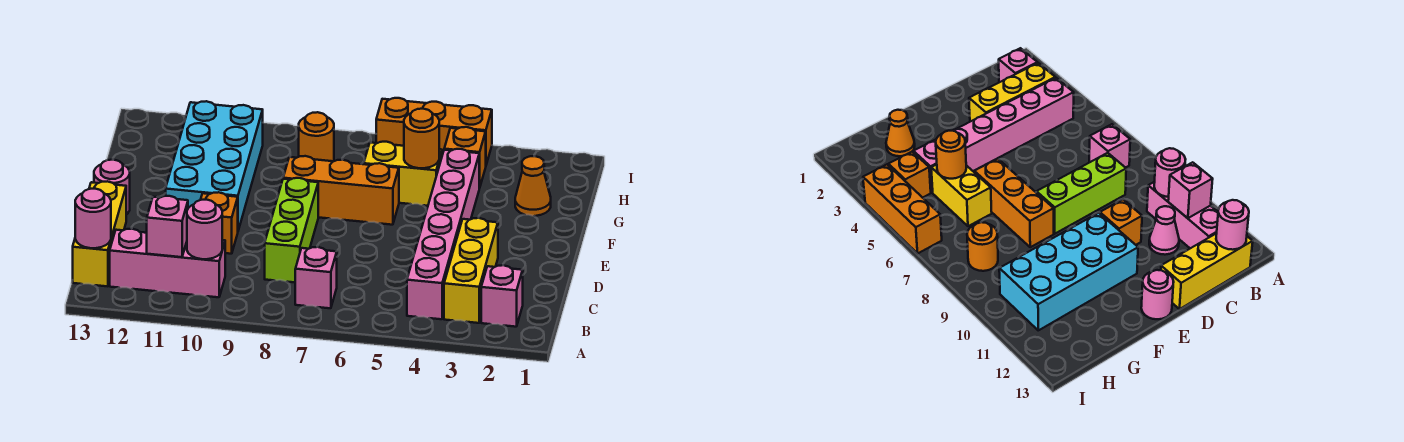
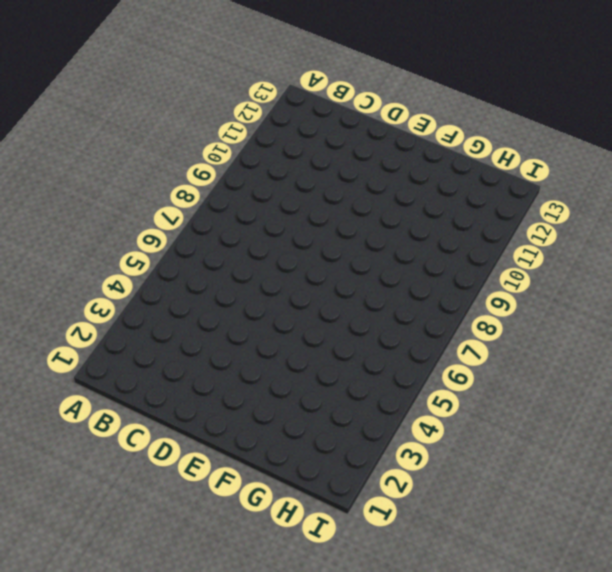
none -> pink brick B2 level 1
none -> yellow brick B3:D3 level 1
none -> pink brick B4:G4 level 1

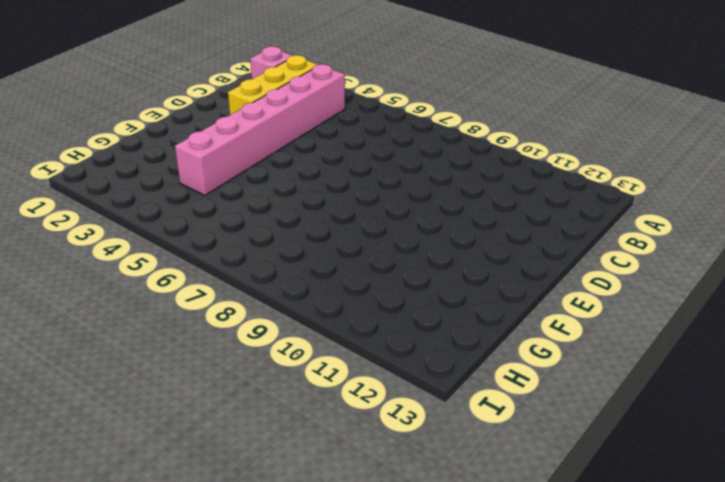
none -> pink brick B7 level 1
none -> pink brick B10:B12 level 1
none -> yellow brick B13:D13 level 1

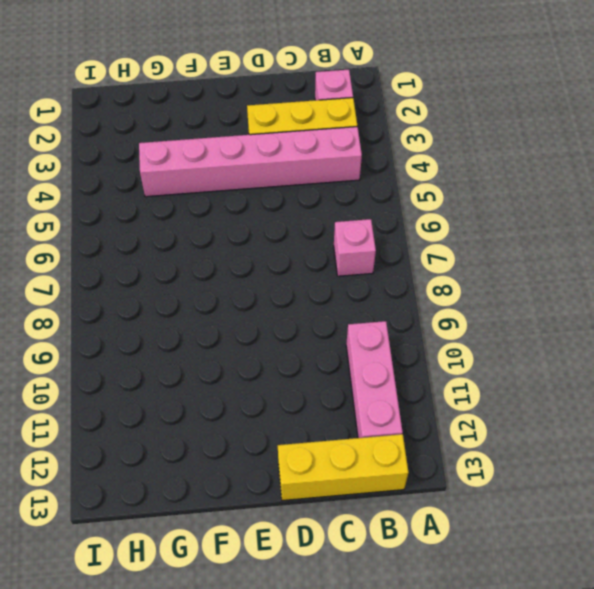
none -> lime brick C8:E8 level 1
none -> pink cone C11 level 1
none -> orange brick D10 level 1

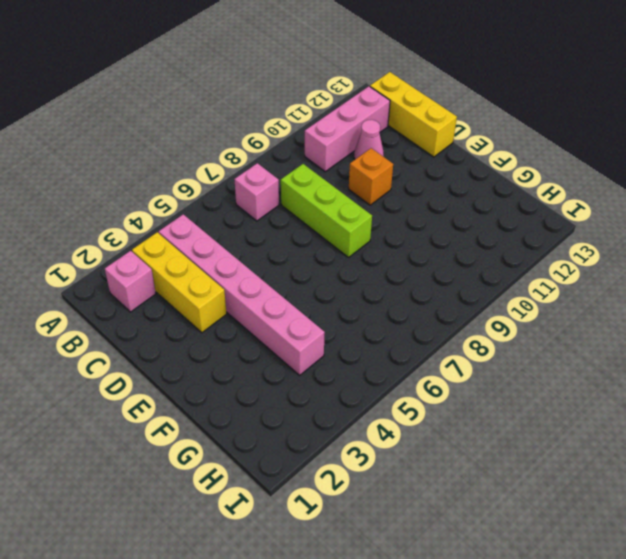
none -> cyan brick E10:H11 level 1
none -> pink round brick E13 level 1
none -> orange brick F6:F8 level 1

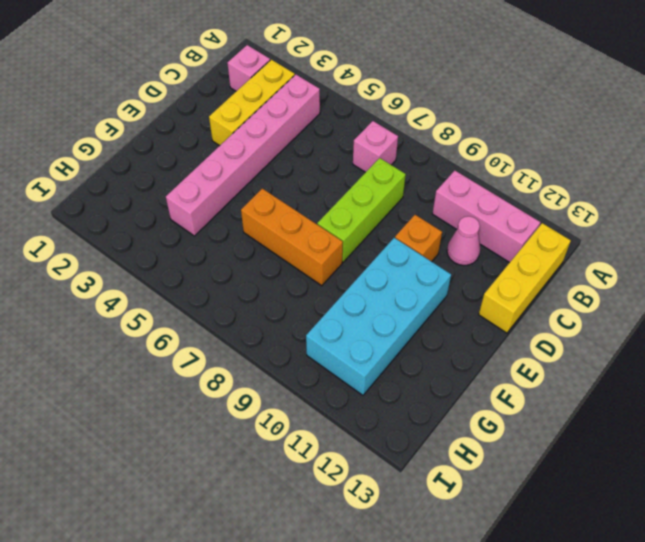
none -> pink round brick E13 level 1
none -> orange cone G2 level 1
none -> yellow brick G5:G6 level 1

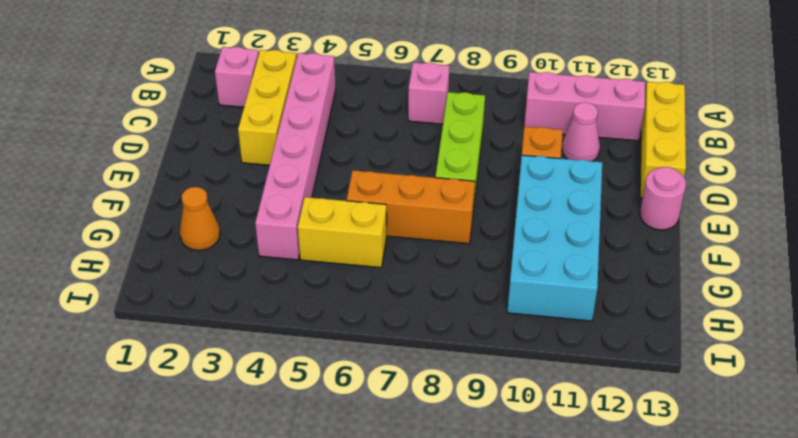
none -> orange brick H4 level 1
none -> orange round brick H8 level 1
none -> orange brick I4:I6 level 1

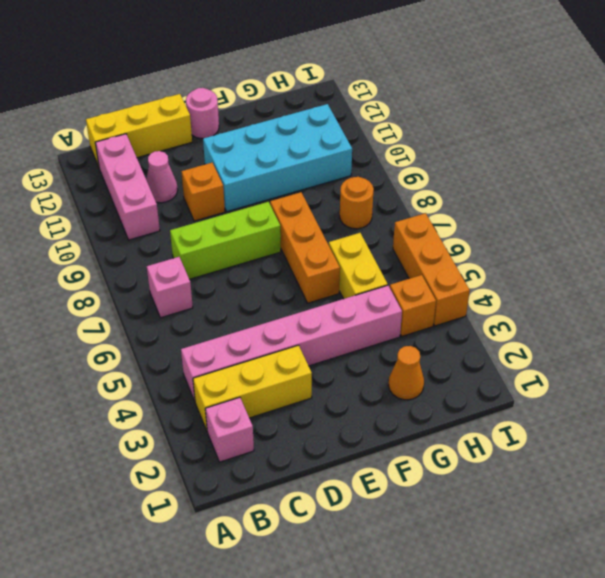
none -> pink round brick B10 level 2
none -> pink brick B11 level 2
none -> pink round brick B13 level 2

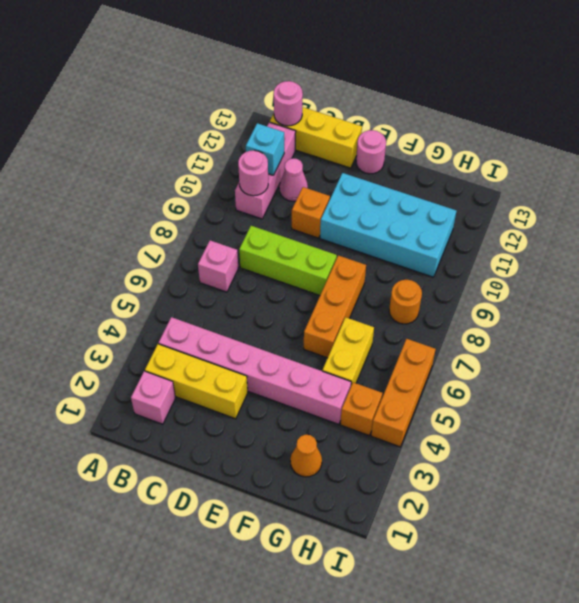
cyan brick B11 level 2 -> pink brick B11 level 2
none -> orange round brick G5 level 2

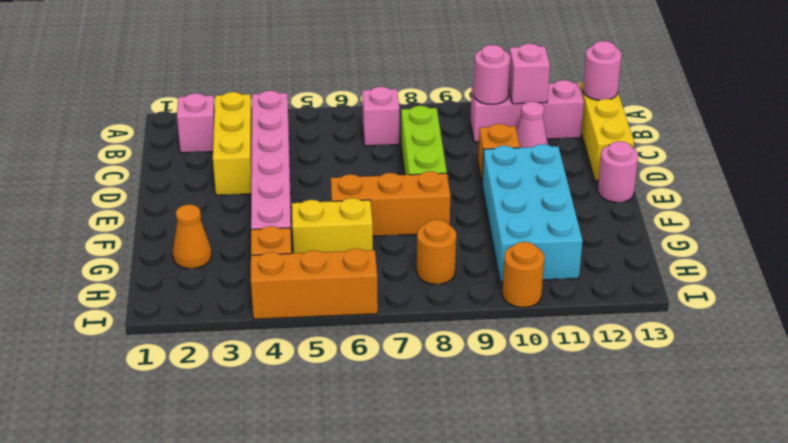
orange round brick I10 level 1 -> orange round brick G5 level 2

